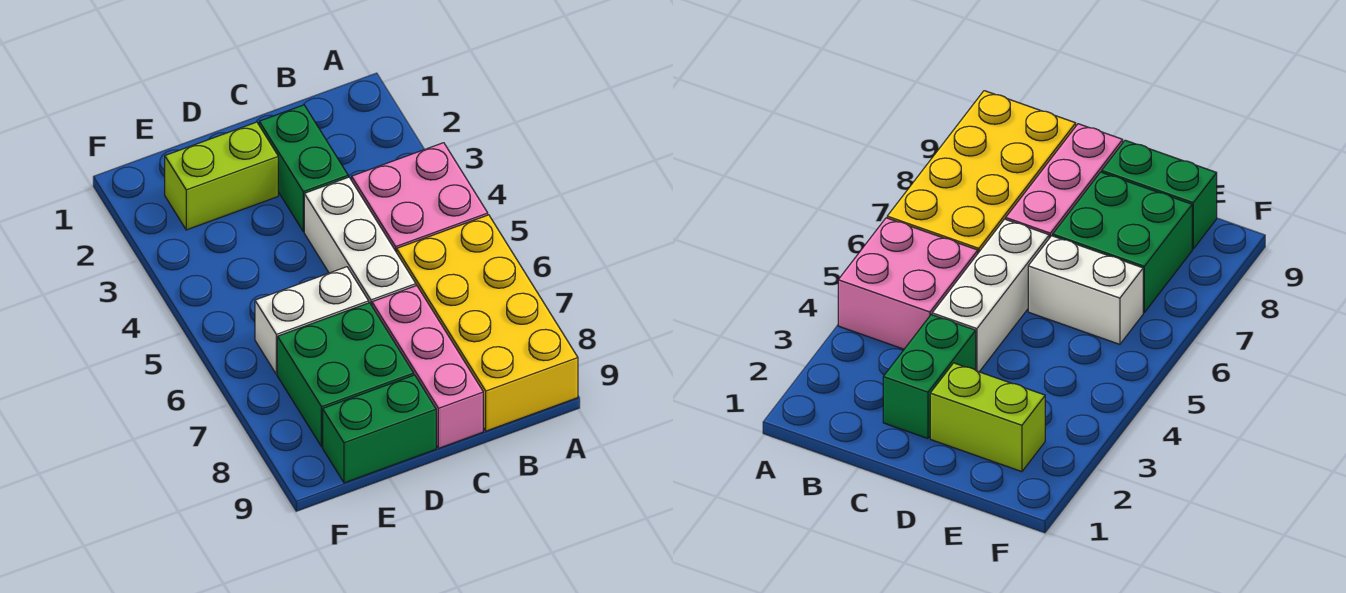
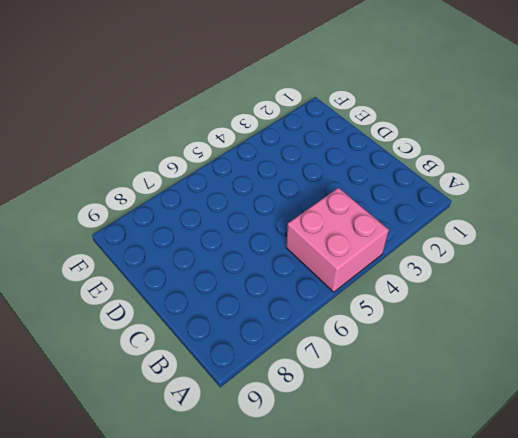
none -> yellow brick A6:B9 level 1
none -> green brick C2:C3 level 1

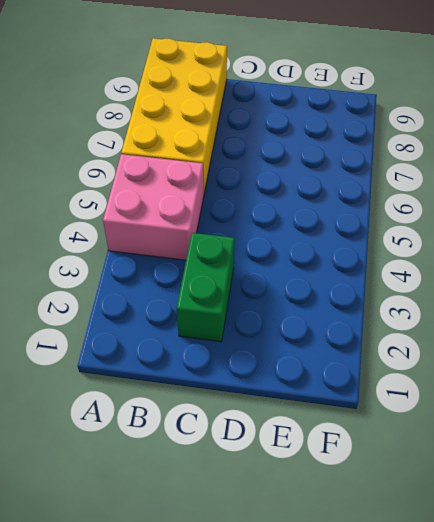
none -> white brick C4:C6 level 1
none -> pink brick C7:C9 level 1

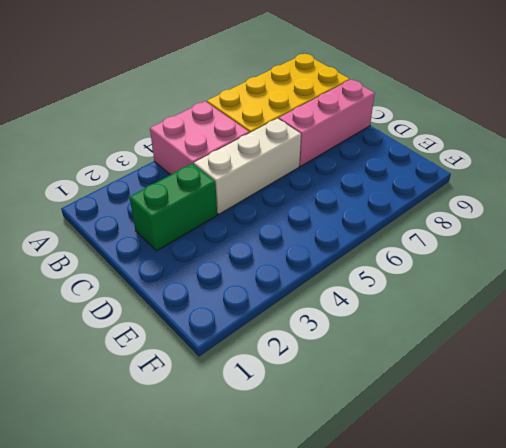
none -> lime brick D2:E2 level 1
none -> white brick D6:E6 level 1

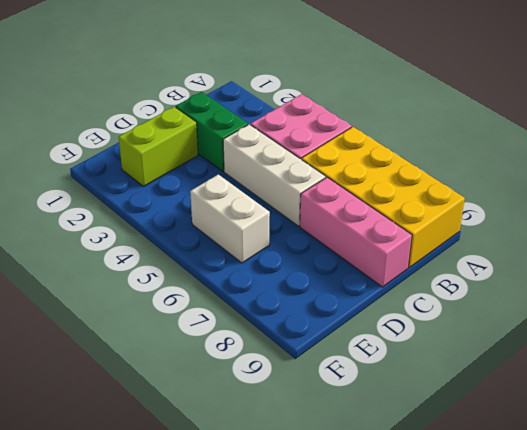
white brick E5:E6 level 1 -> white brick D6:E6 level 1
none -> green brick D7:E8 level 1
none -> green brick D9:E9 level 1

